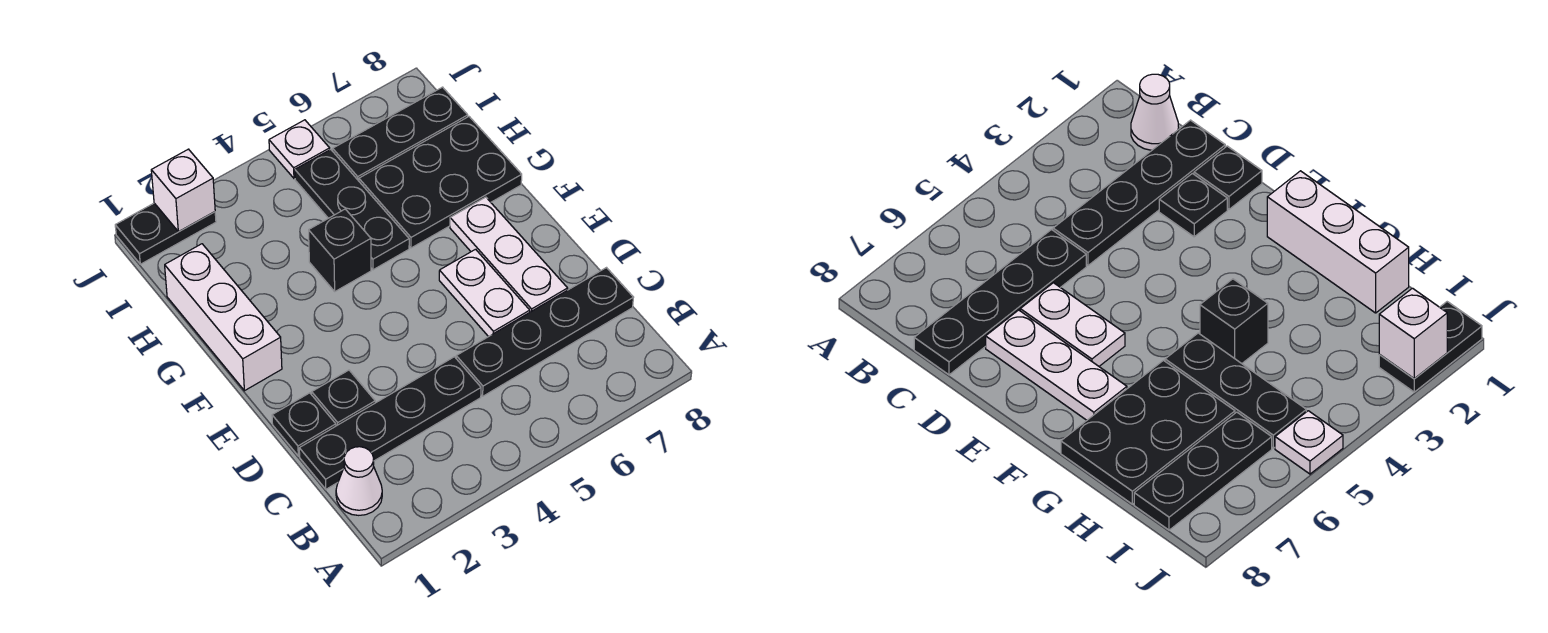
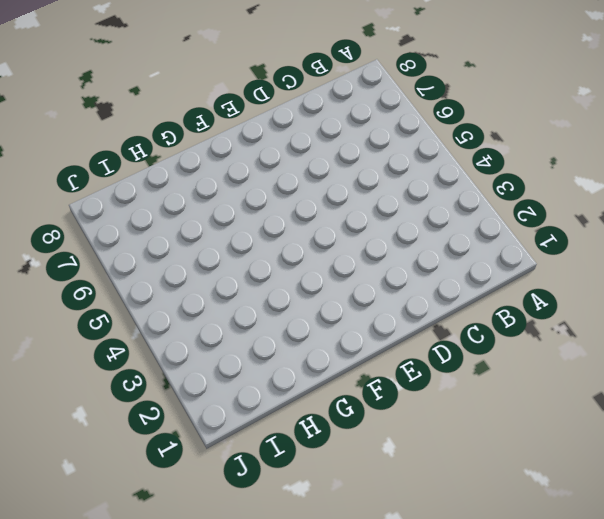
none -> white cone B1 level 1
none -> black plate C1:C4 level 1
none -> black plate C5:C8 level 1

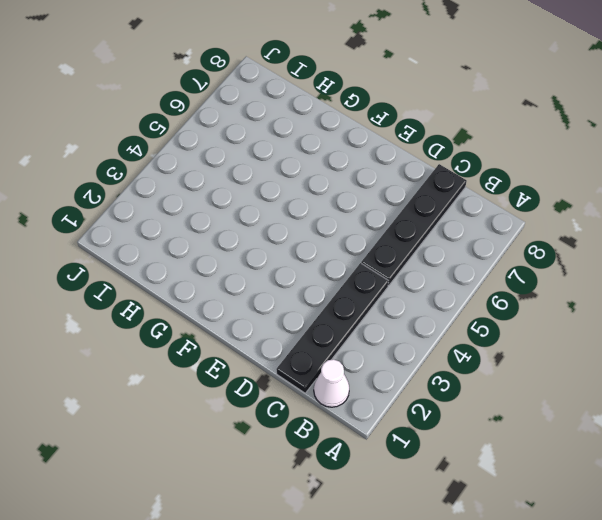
none -> black plate D1 level 1
none -> black plate D2 level 1
none -> white plate D6:E6 level 1

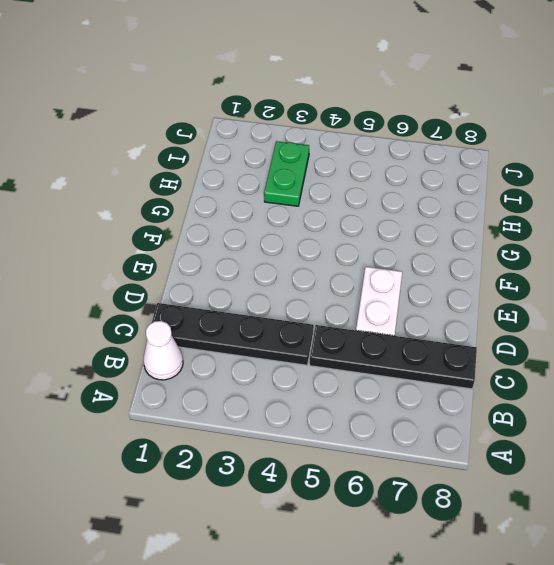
green plate H3:I3 level 1 -> none
none -> black plate D1 level 1
none -> black plate D2 level 1
none -> white plate D7:F7 level 1

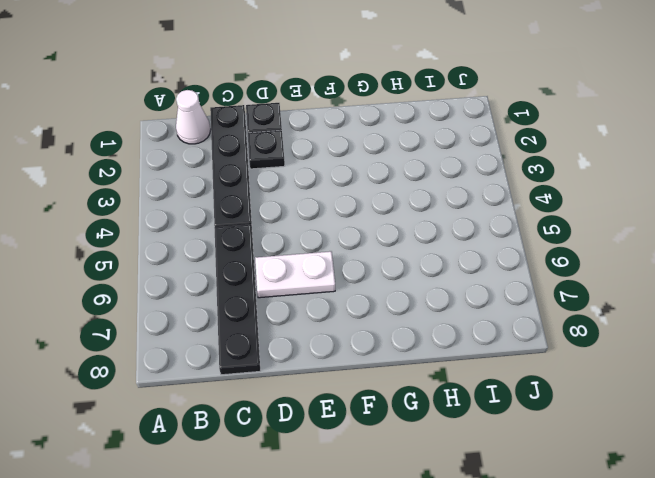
none -> white plate D7:F7 level 1
none -> white brick F1:H1 level 1
none -> black brick G4 level 1

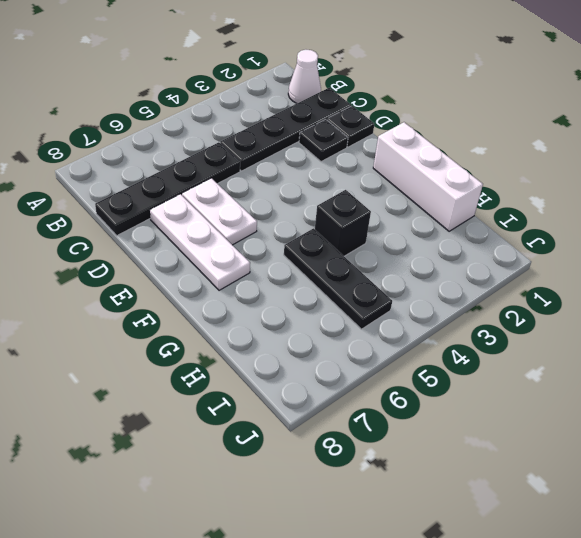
none -> black plate G6:H8 level 1
none -> black plate I6:I8 level 1
none -> black plate J1:J2 level 1

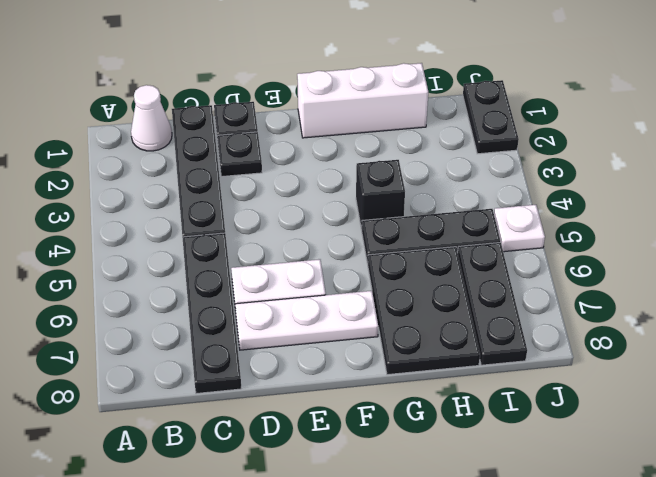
none -> white brick J2 level 2

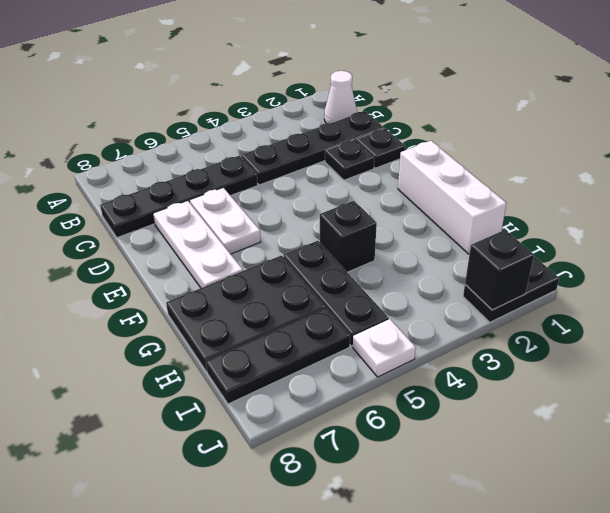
black brick J2 level 2 -> white brick J2 level 2

